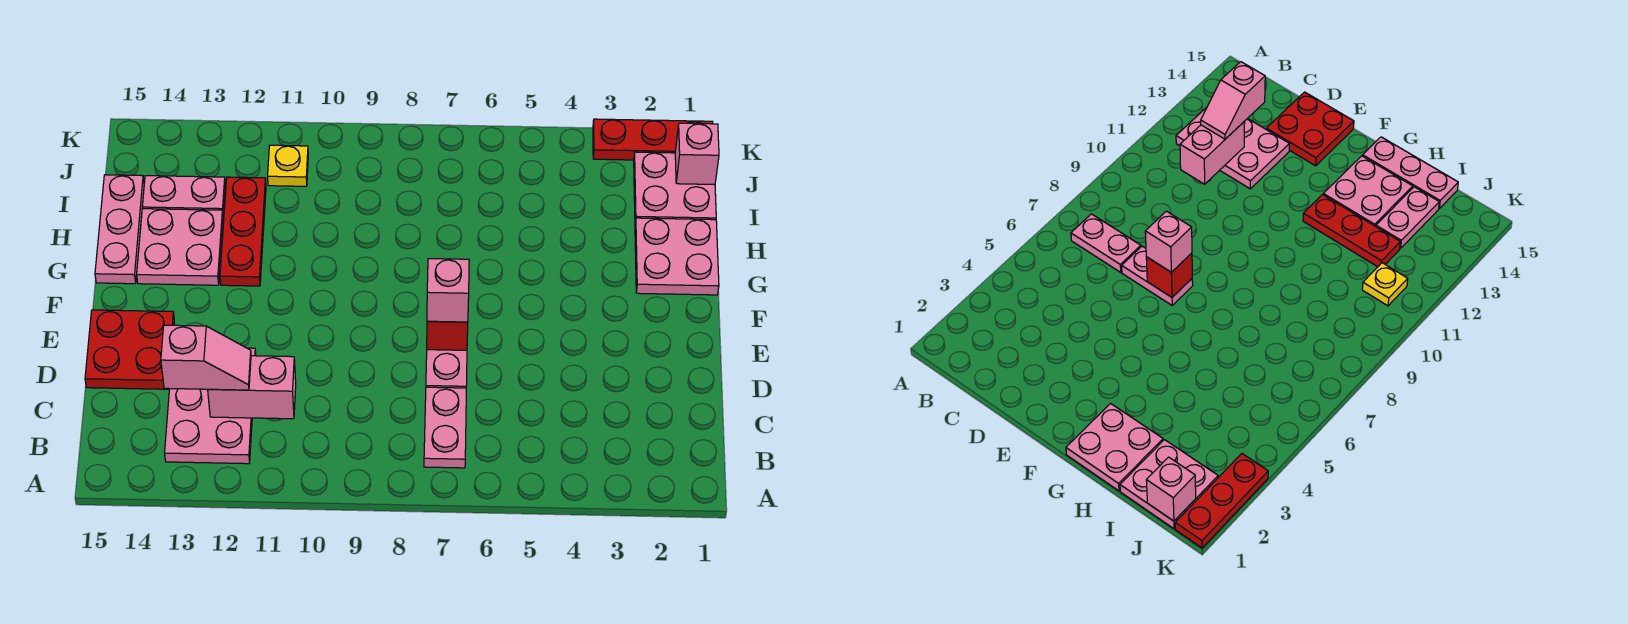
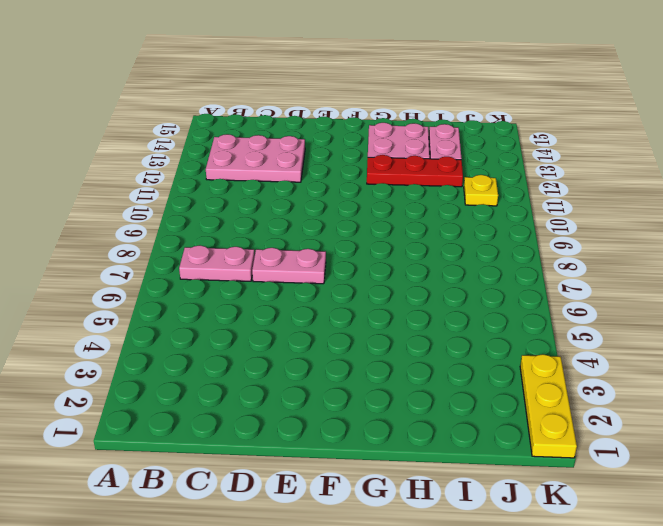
yellow plate K1:K3 level 1 -> red plate K1:K3 level 1
none -> red plate D14:E15 level 1
none -> pink plate G1:H2 level 1
none -> pink plate G15:I15 level 1

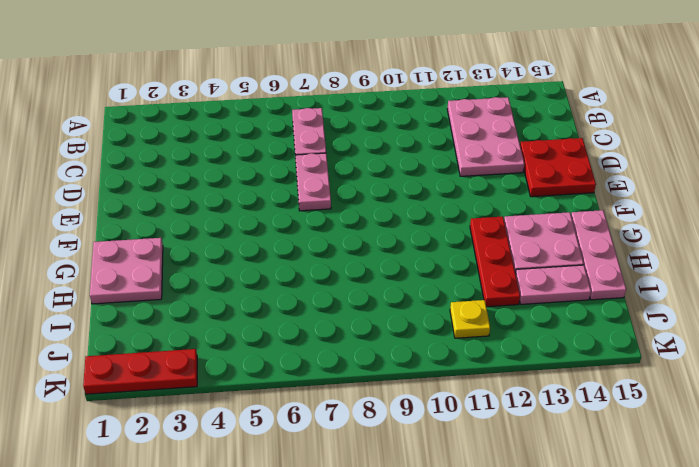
none -> pink plate I1:J2 level 1
none -> pink brick C11:C12 level 2
none -> red brick E7 level 2

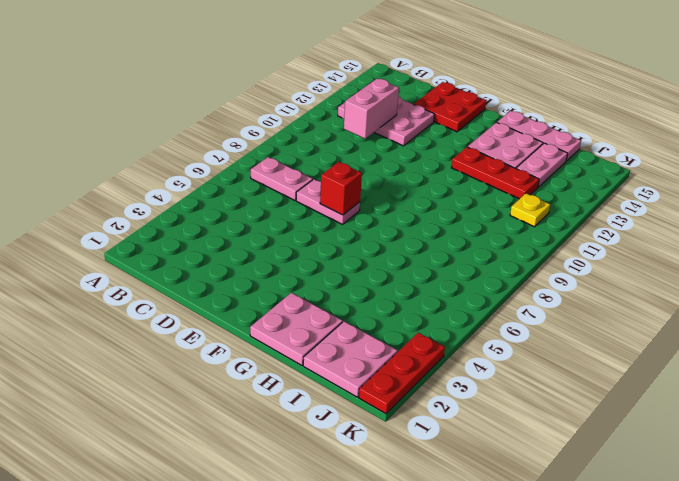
none -> pink brick J1 level 2
none -> pink slope C12:C13 level 3 top 13
none -> pink brick E7 level 3

